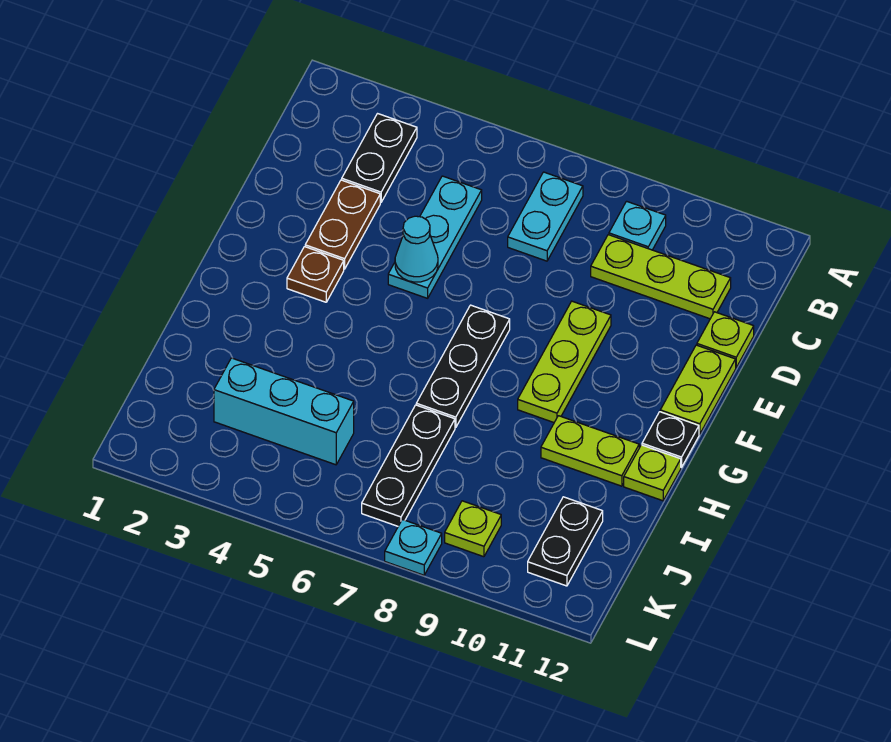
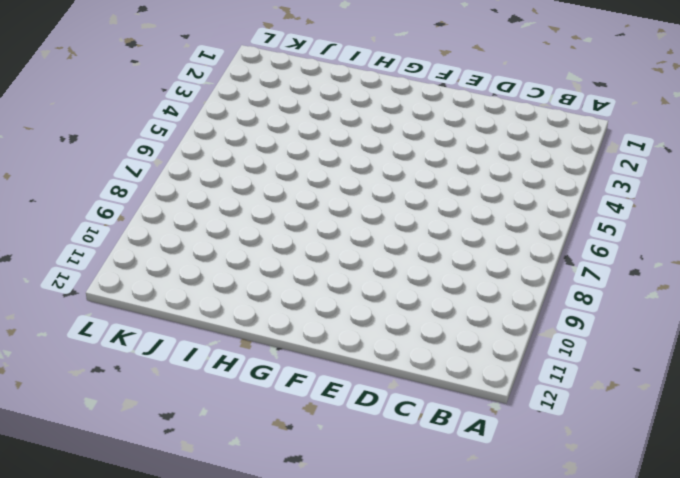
none -> black plate B3:C3 level 1
none -> cyan plate B7:C7 level 1
none -> cyan plate B9 level 1

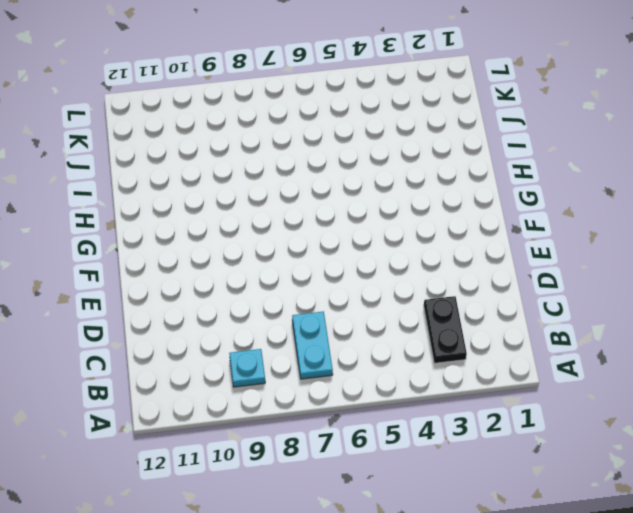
none -> cyan plate C5:E5 level 1
none -> lime plate C9:C11 level 1
none -> brown plate D3:E3 level 1

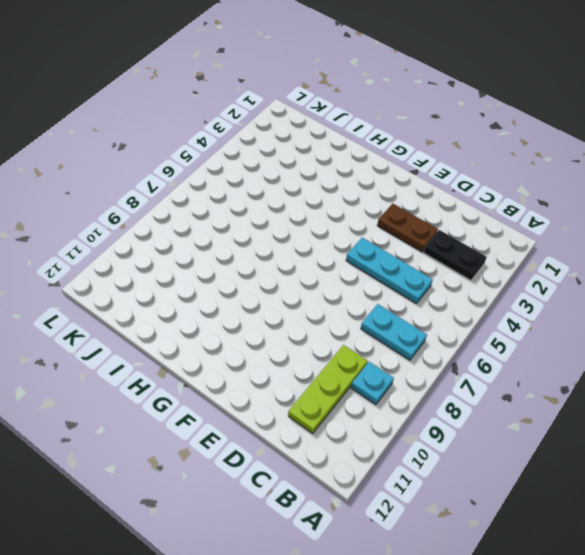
none -> lime plate D12 level 1
none -> lime plate E9:G9 level 1
none -> lime plate E12:F12 level 1

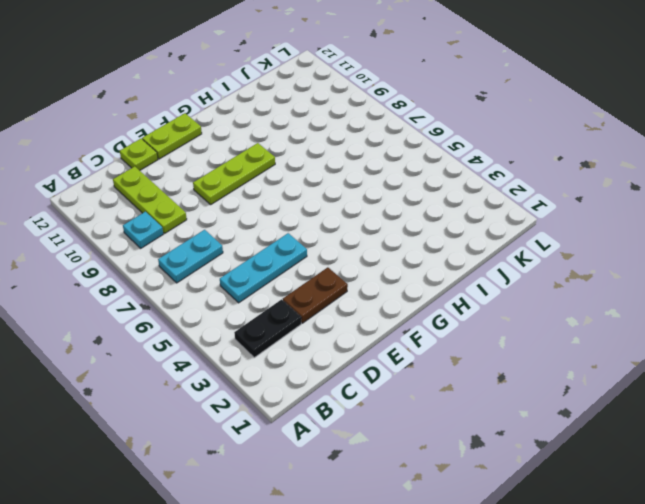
none -> brown plate F3 level 1
none -> black plate F7:H7 level 1
none -> black plate G12 level 1

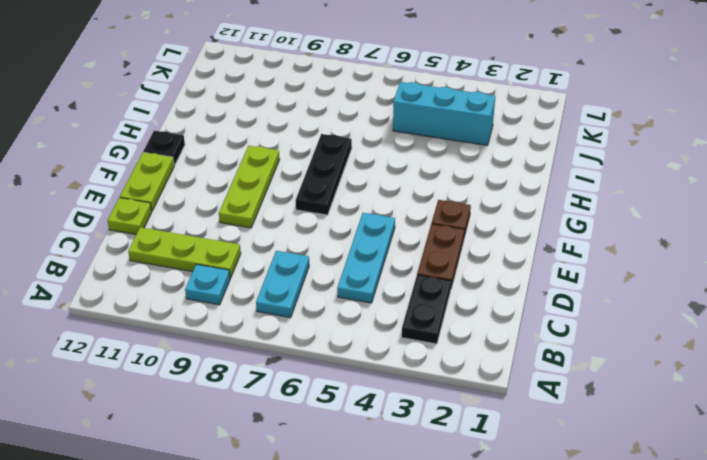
none -> lime plate H10:H11 level 1
none -> lime plate H12 level 1
none -> black plate I7:K7 level 1

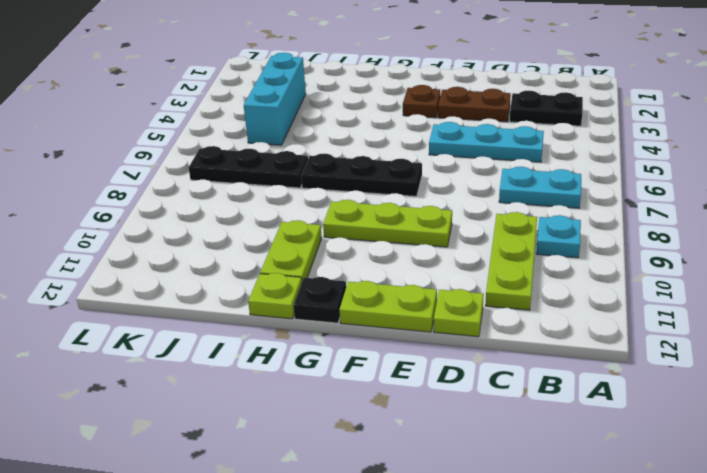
none -> black plate J11:K11 level 1
none -> lime plate K9 level 1
none -> cyan plate L8 level 1

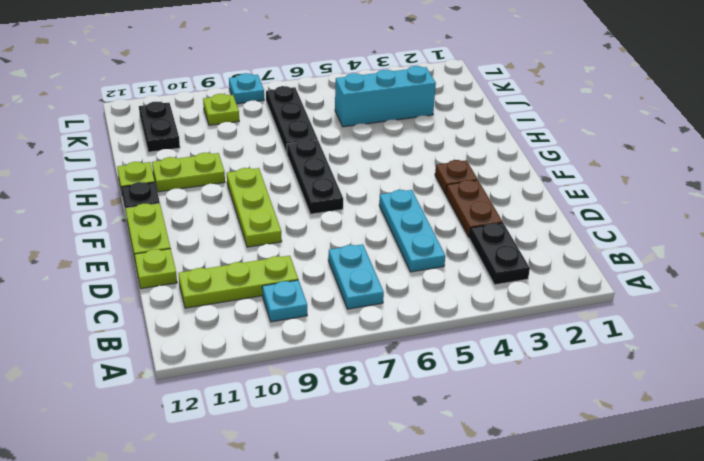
none -> cyan cone E5 level 2

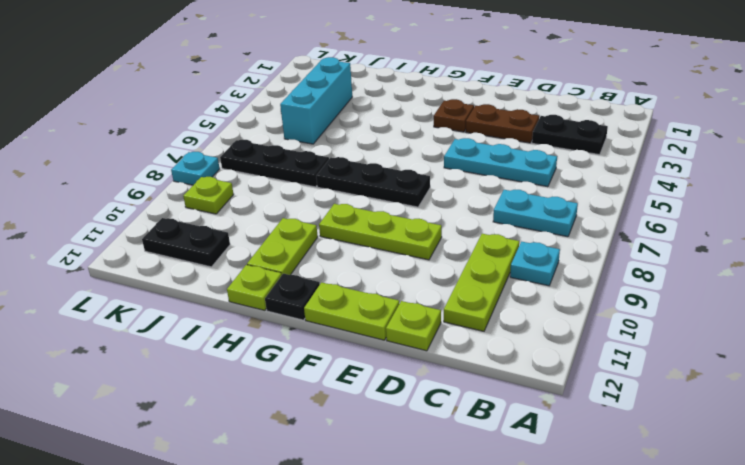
none -> cyan cone E5 level 2

